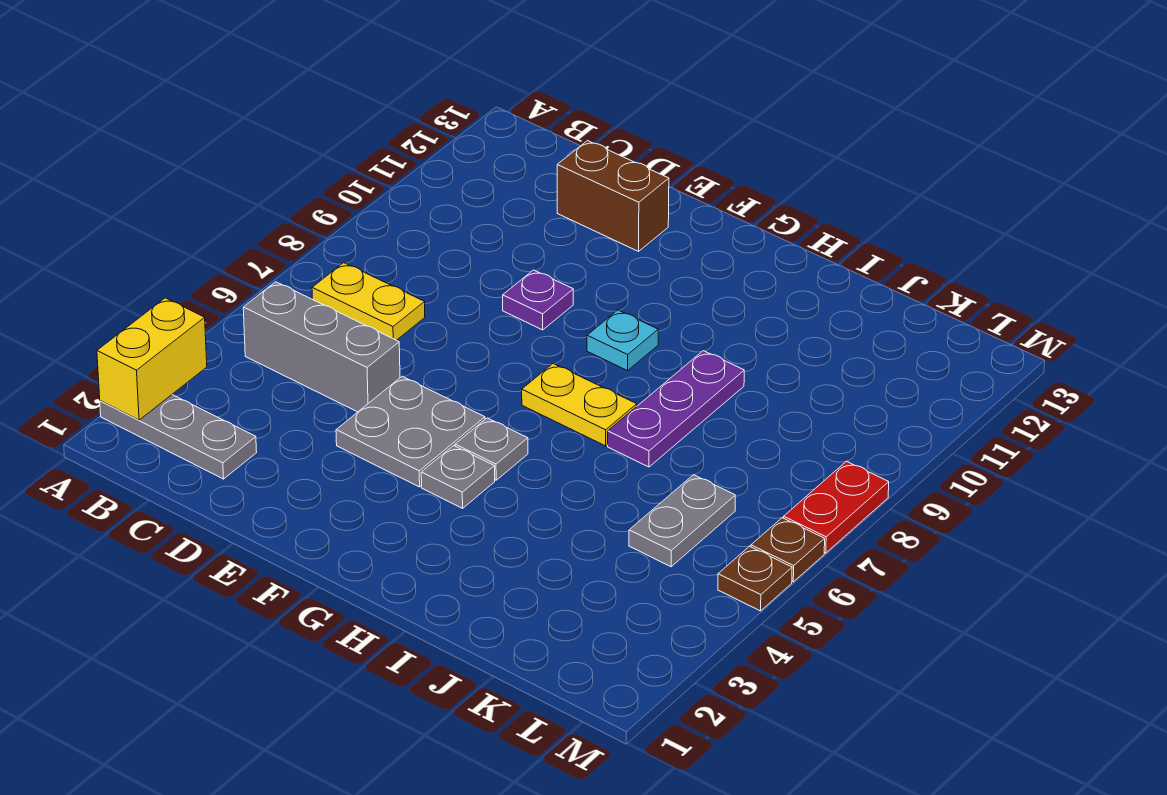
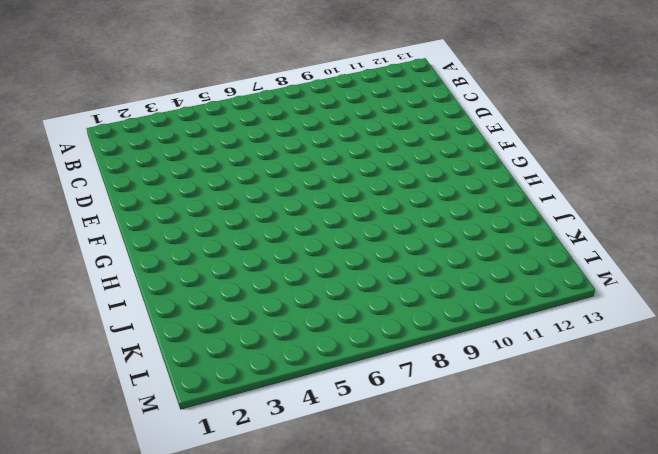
none -> grey plate A2:C2 level 1
none -> grey brick B5:D5 level 1
none -> yellow plate B7:C7 level 1

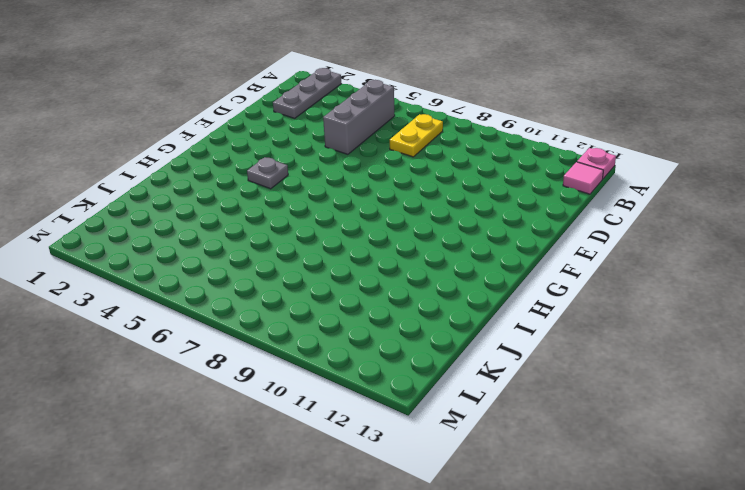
pink plate A13 level 1 -> none
pink tile B13 level 1 -> none
none -> brown brick D12:E12 level 1
none -> grey plate E4:F5 level 1
none -> purple plate E9 level 1

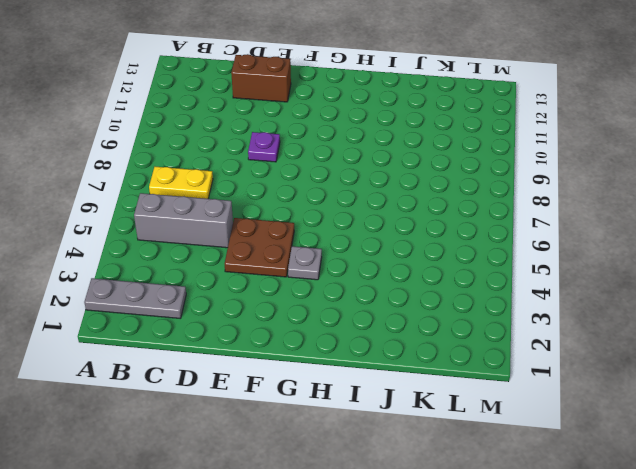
brown plate E4:F5 level 1 -> grey plate E4:F5 level 1
none -> grey plate G5 level 1
none -> yellow plate G7:H7 level 1
none -> cyan plate G9 level 1

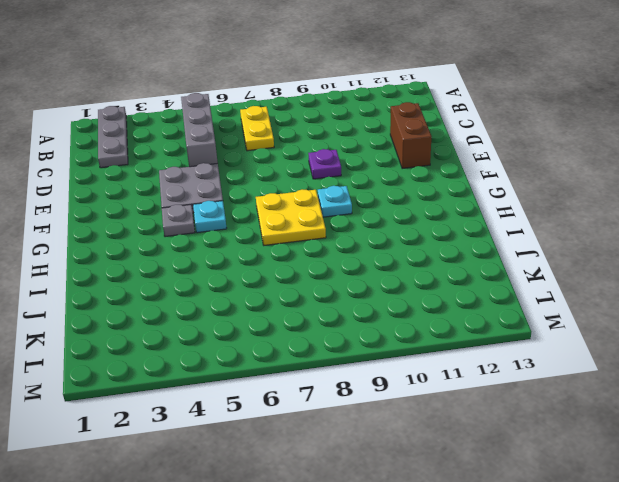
cyan plate G5 level 1 -> grey plate G5 level 1
yellow plate G7:H8 level 1 -> yellow plate G7:H7 level 1
none -> purple plate I7:I9 level 1
none -> grey plate K5:K6 level 1
none -> brown plate M5 level 1

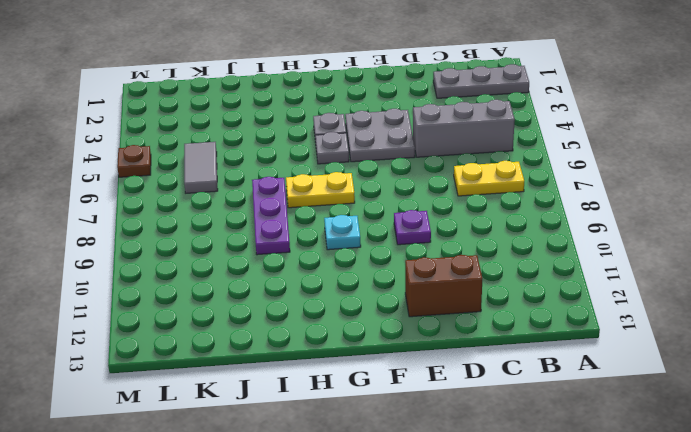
grey tile K5:K6 level 1 -> grey plate K5:K6 level 1
none -> brown plate M6 level 1
none -> red plate M7:M8 level 1
none -> yellow brick A2:A3 level 2

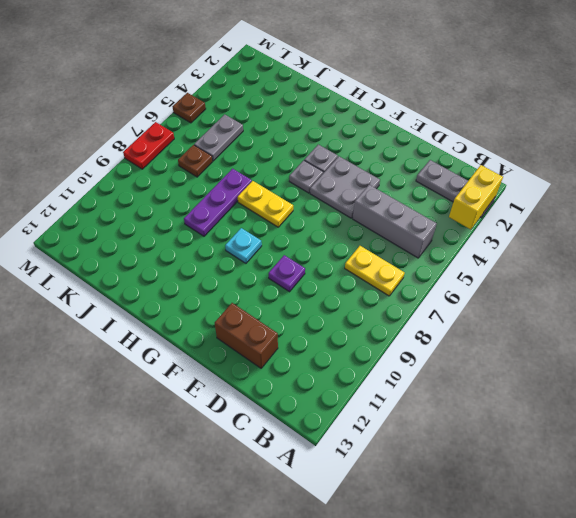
brown plate K7 level 1 -> brown plate M6 level 1

